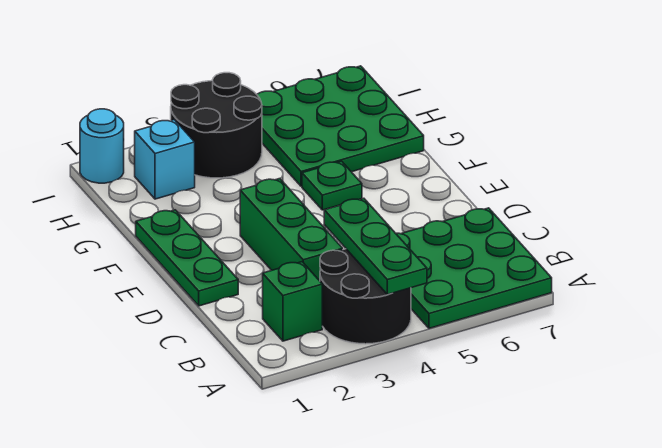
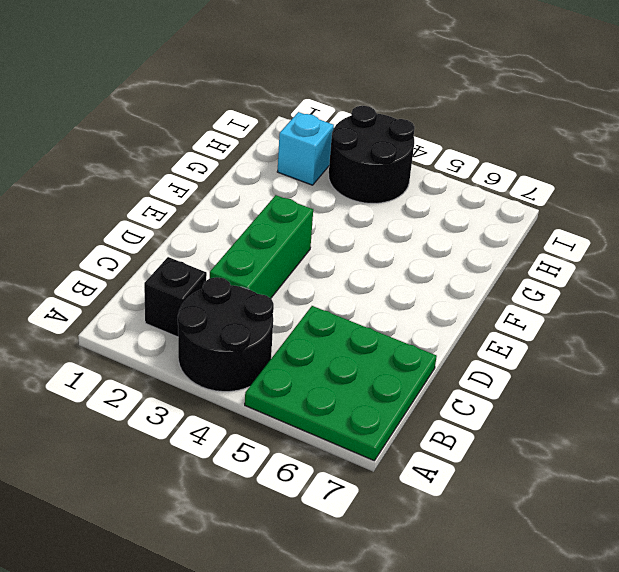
black brick B2 level 1 -> green brick B2 level 1
none -> green plate D1:F1 level 1
none -> green plate F5 level 1

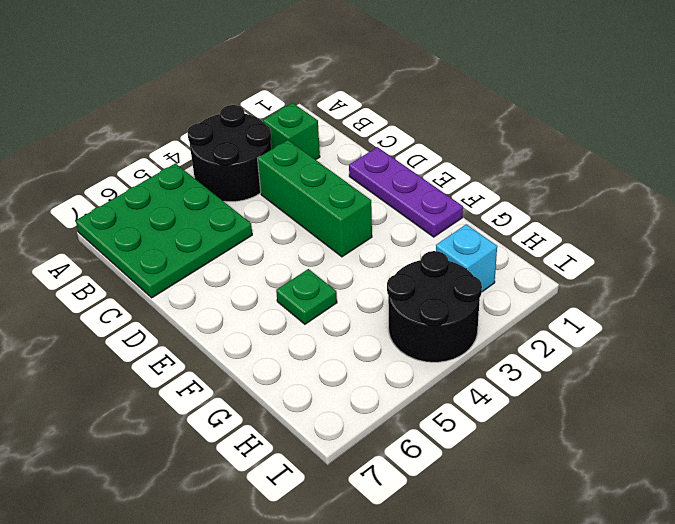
purple plate D1:F1 level 1 -> green plate D1:F1 level 1
none -> green plate G5:I7 level 1
none -> cyan round brick I1 level 1

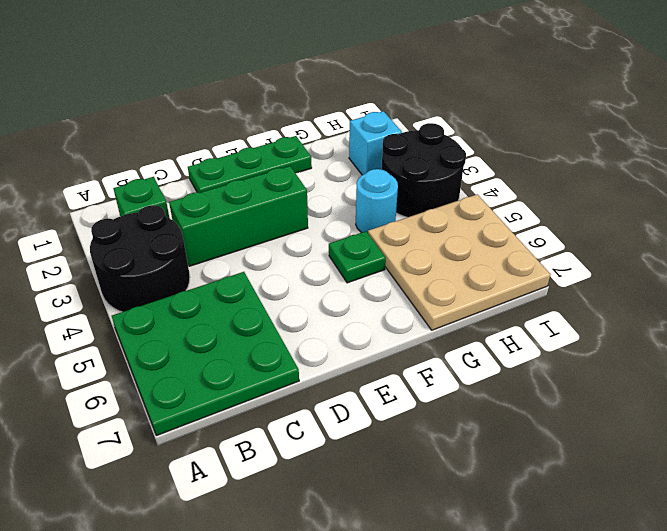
cyan round brick G4 level 1 -> cyan round brick I1 level 1
tan plate G5:I7 level 1 -> green plate G5:I7 level 1
none -> green plate A4:C4 level 2

